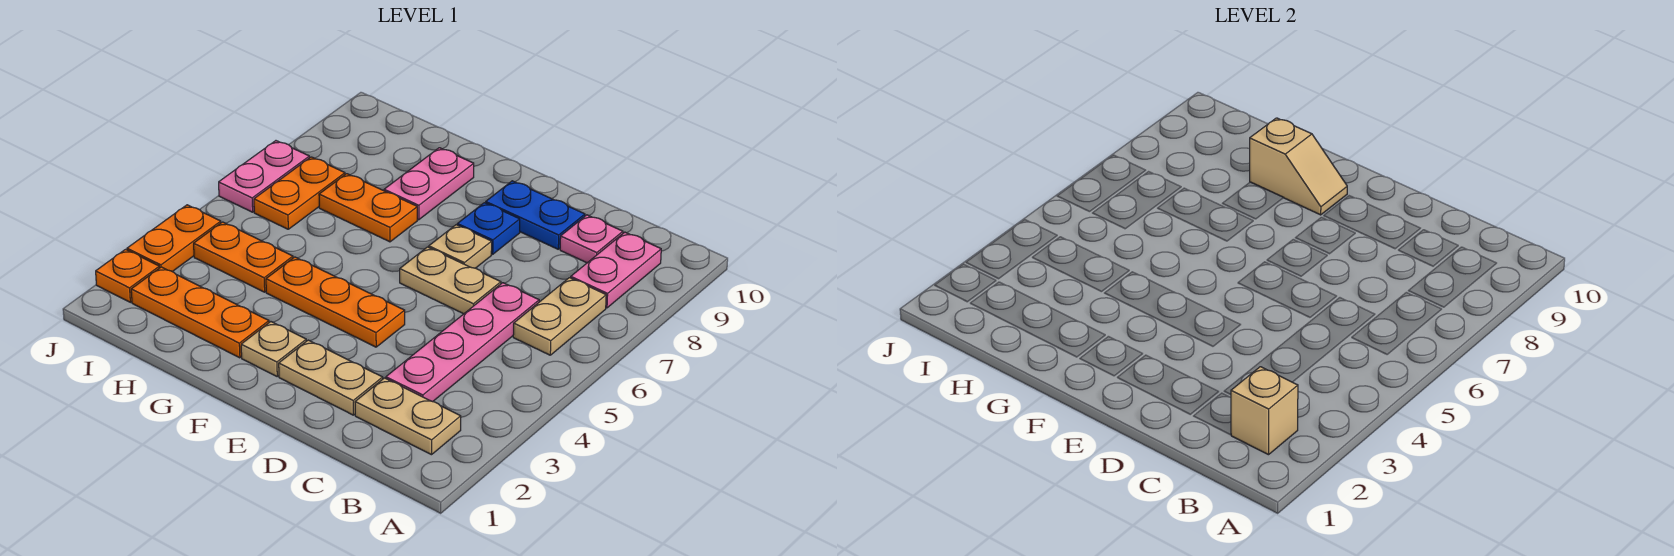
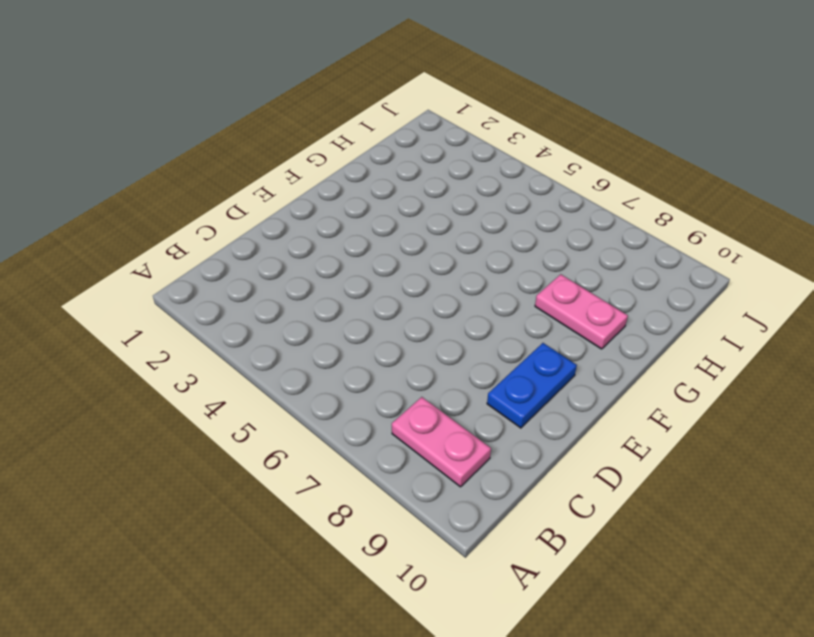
none -> tan plate B2:C2 level 1
none -> tan plate B6:B7 level 1
none -> pink plate C3:C6 level 1

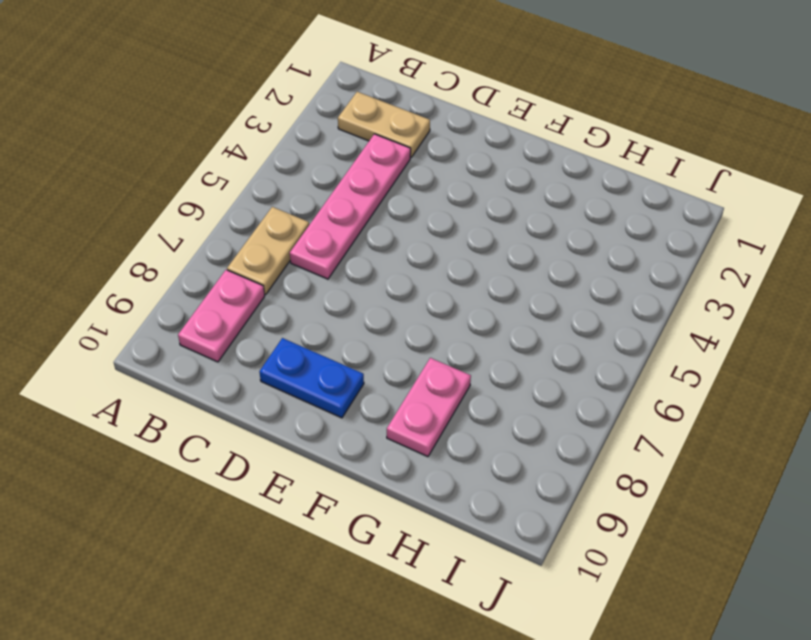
none -> pink plate C9 level 1
none -> tan plate D2:E2 level 1
none -> tan plate D6:E6 level 1

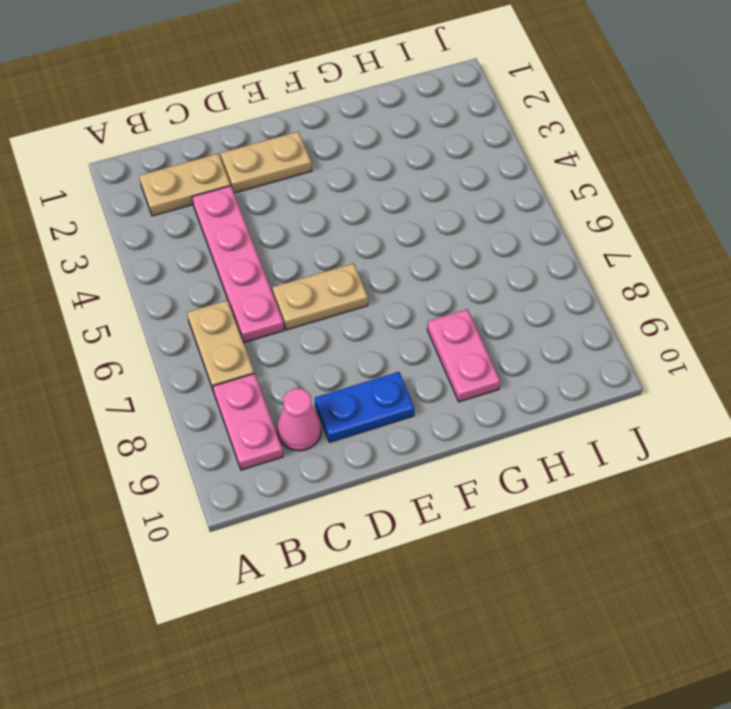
pink cone C9 level 1 -> pink plate C9 level 1
none -> orange plate E4:G4 level 1
none -> tan plate E7 level 1
none -> blue plate E8 level 1

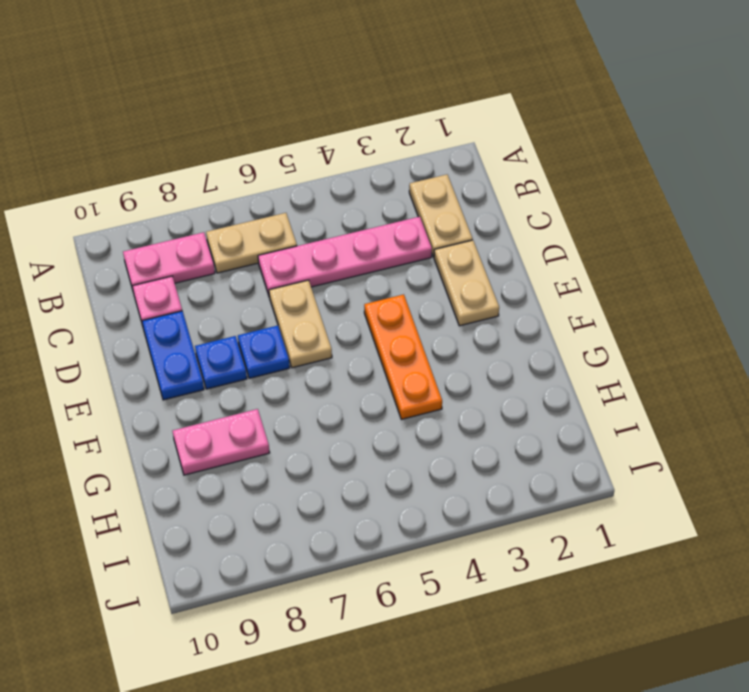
blue plate E7 level 1 -> tan plate E7 level 1
none -> tan plate F2 level 1
none -> orange plate G2:I2 level 1
none -> orange plate G7:H7 level 1

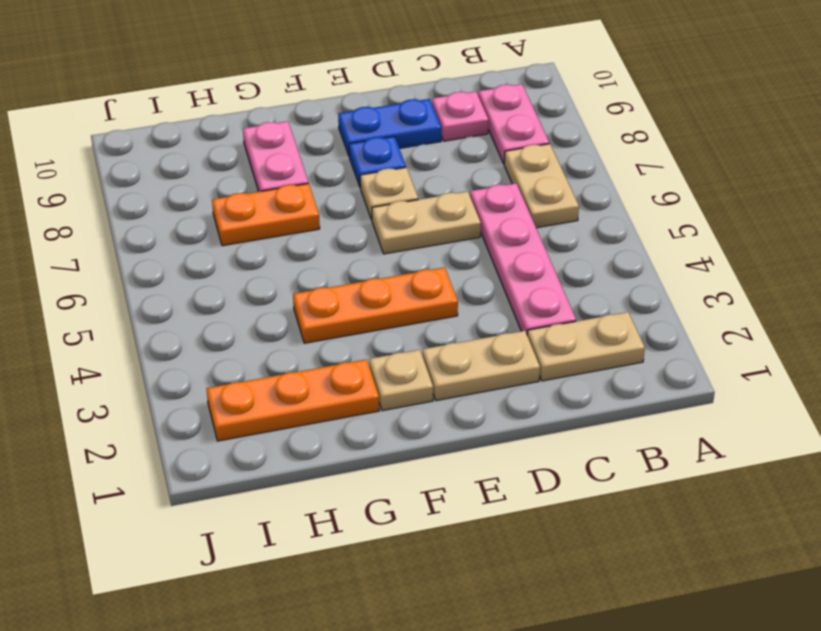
none -> orange plate H4:I4 level 1
none -> orange plate I6:I7 level 1
none -> orange plate J2 level 1

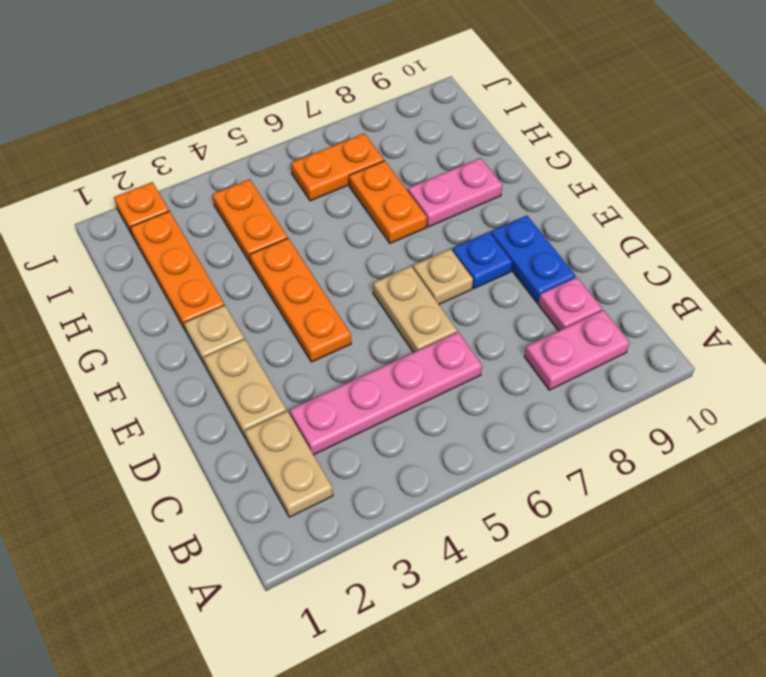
none -> tan plate B6:B7 level 1
none -> orange plate J3:J4 level 1
none -> pink plate J6:J7 level 1

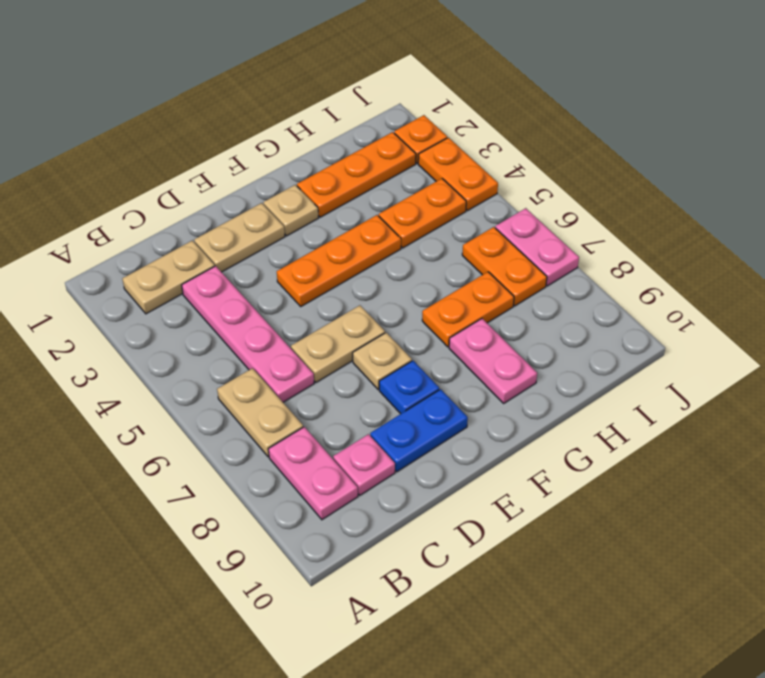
none -> tan brick B2 level 2
none -> tan slope F9:G9 level 2 top G

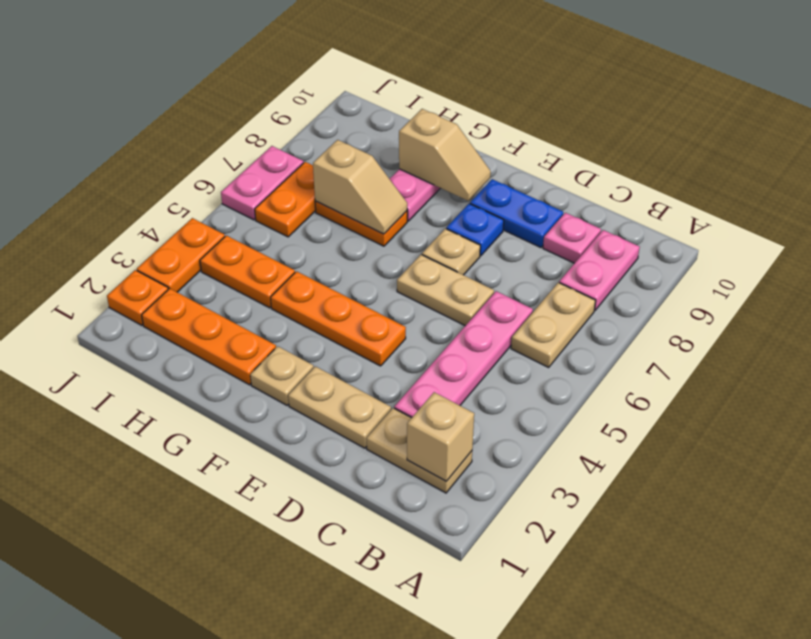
tan slope G7:H7 level 2 top H -> none

